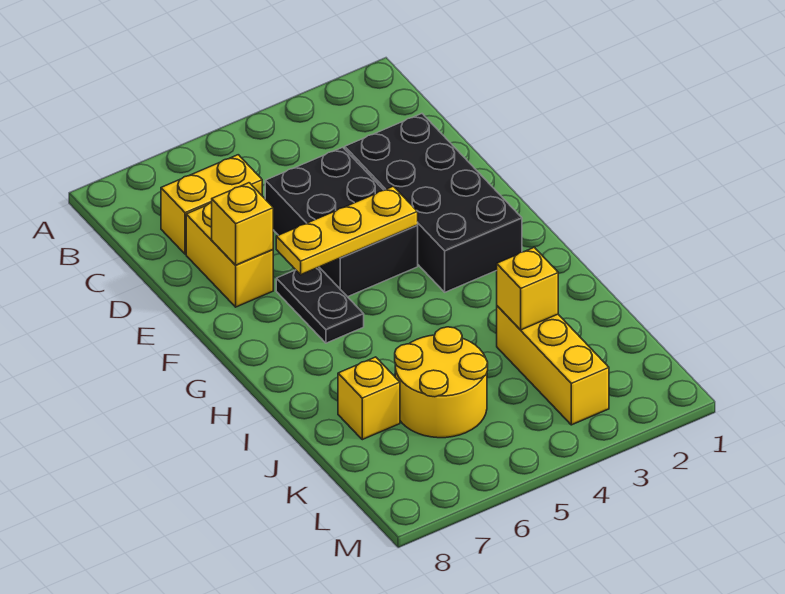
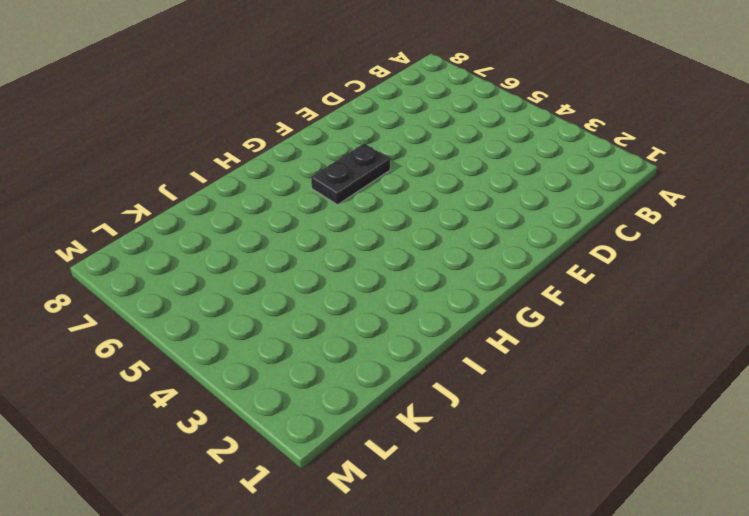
none -> yellow brick C6:C7 level 1
none -> black brick D2:G3 level 1

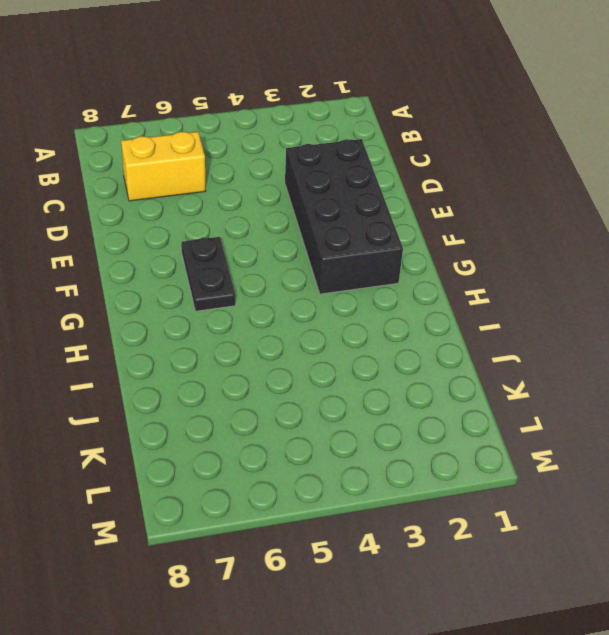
none -> black brick D4:F5 level 1
none -> yellow brick D7:E7 level 1

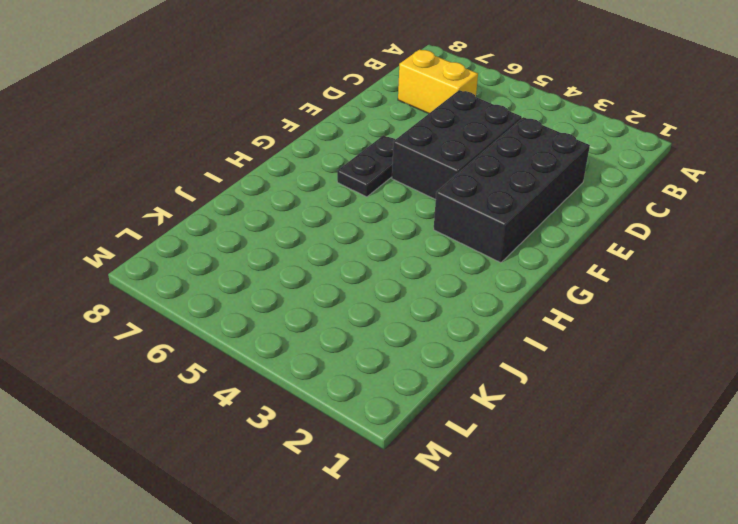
none -> yellow brick D7:E7 level 1
none -> yellow brick J3:L3 level 1

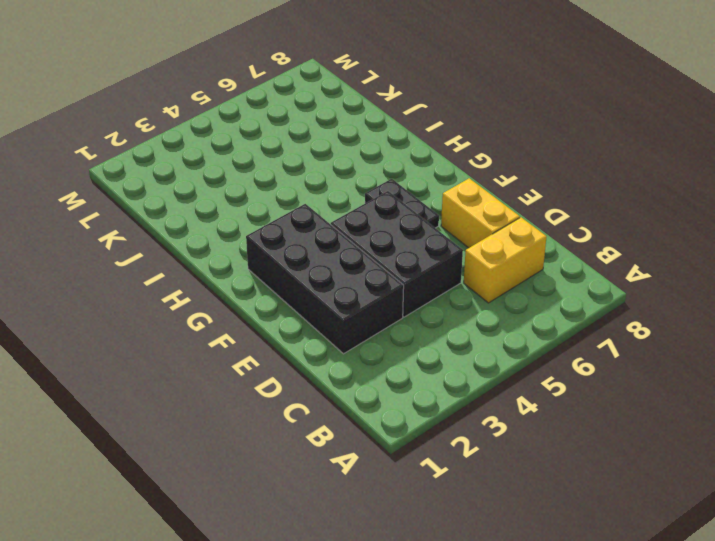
none -> yellow brick J3:L3 level 1
none -> yellow round brick J5:K6 level 1

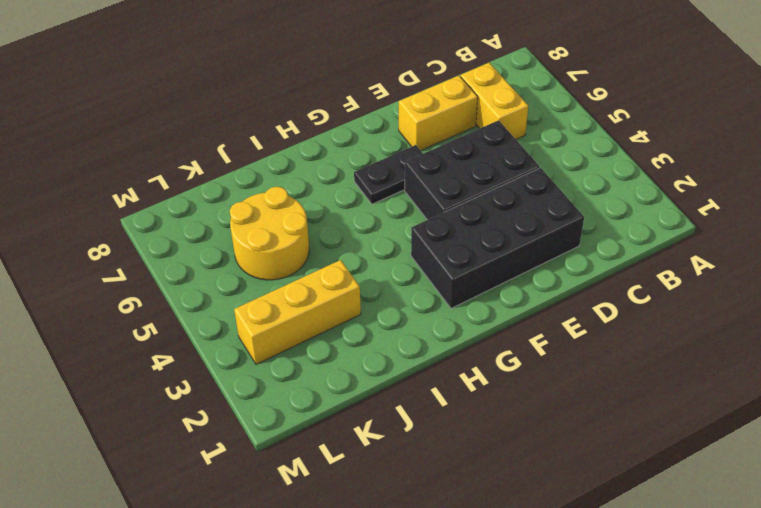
none -> yellow brick J7 level 1
none -> yellow brick E7 level 2

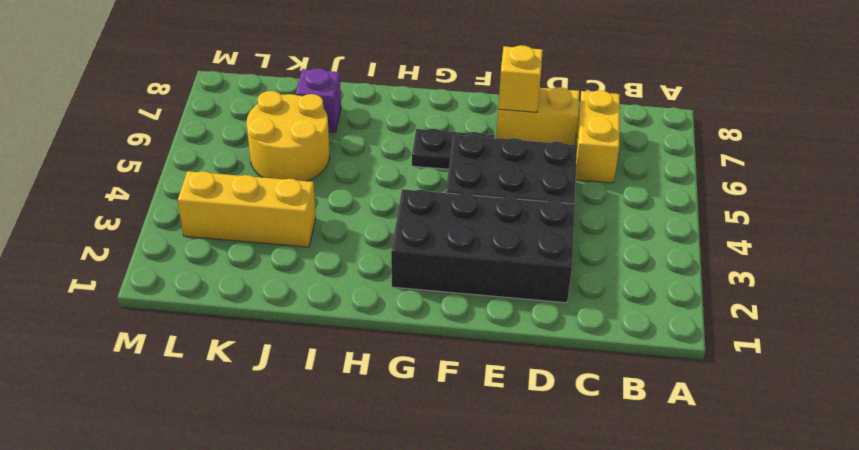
purple brick J7 level 1 -> yellow brick J7 level 1
none -> yellow plate F4:F6 level 2
none -> yellow brick J3 level 2

